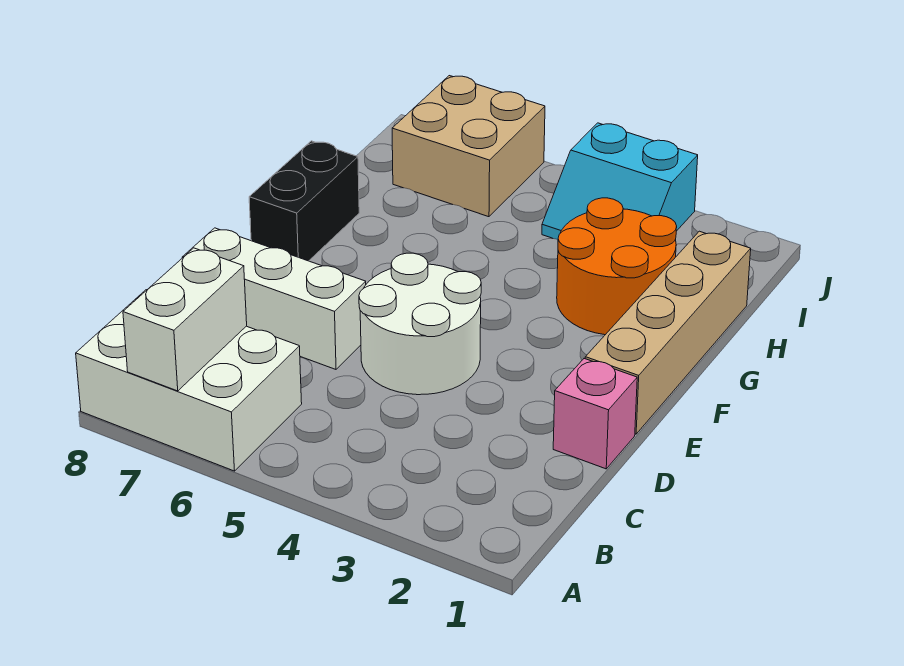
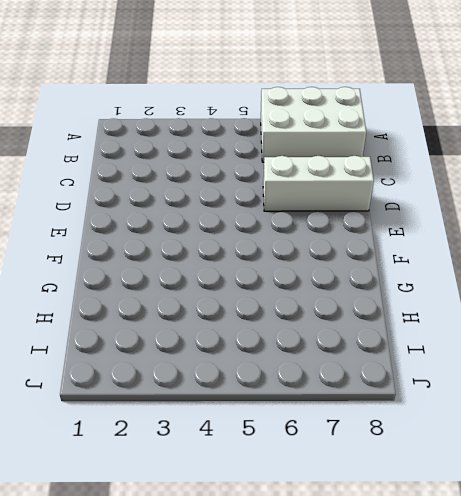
none -> pink brick D1 level 1
none -> white round brick D4:E5 level 1

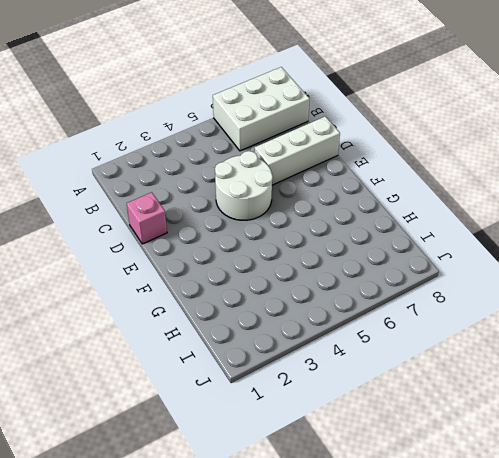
none -> tan brick E1:H1 level 1
none -> black brick F8:G8 level 1

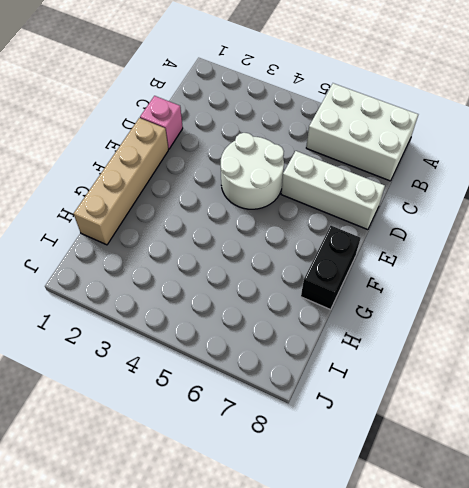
none -> orange round brick G2:H3 level 1
none -> cyan slope I3:J4 level 1 top J

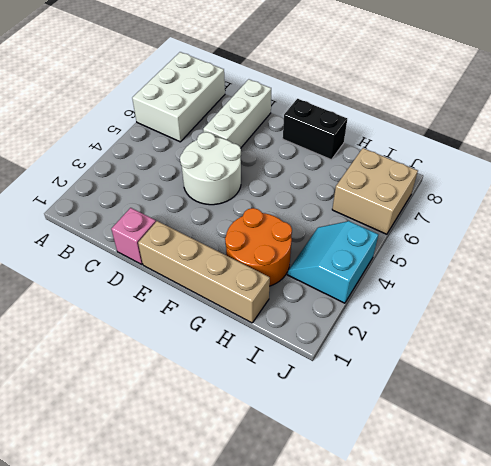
none -> white brick A7:B7 level 2

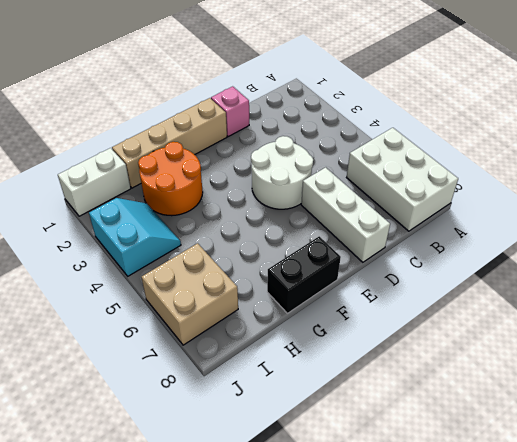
white brick I1:J1 level 1 -> white brick A7:B7 level 2

